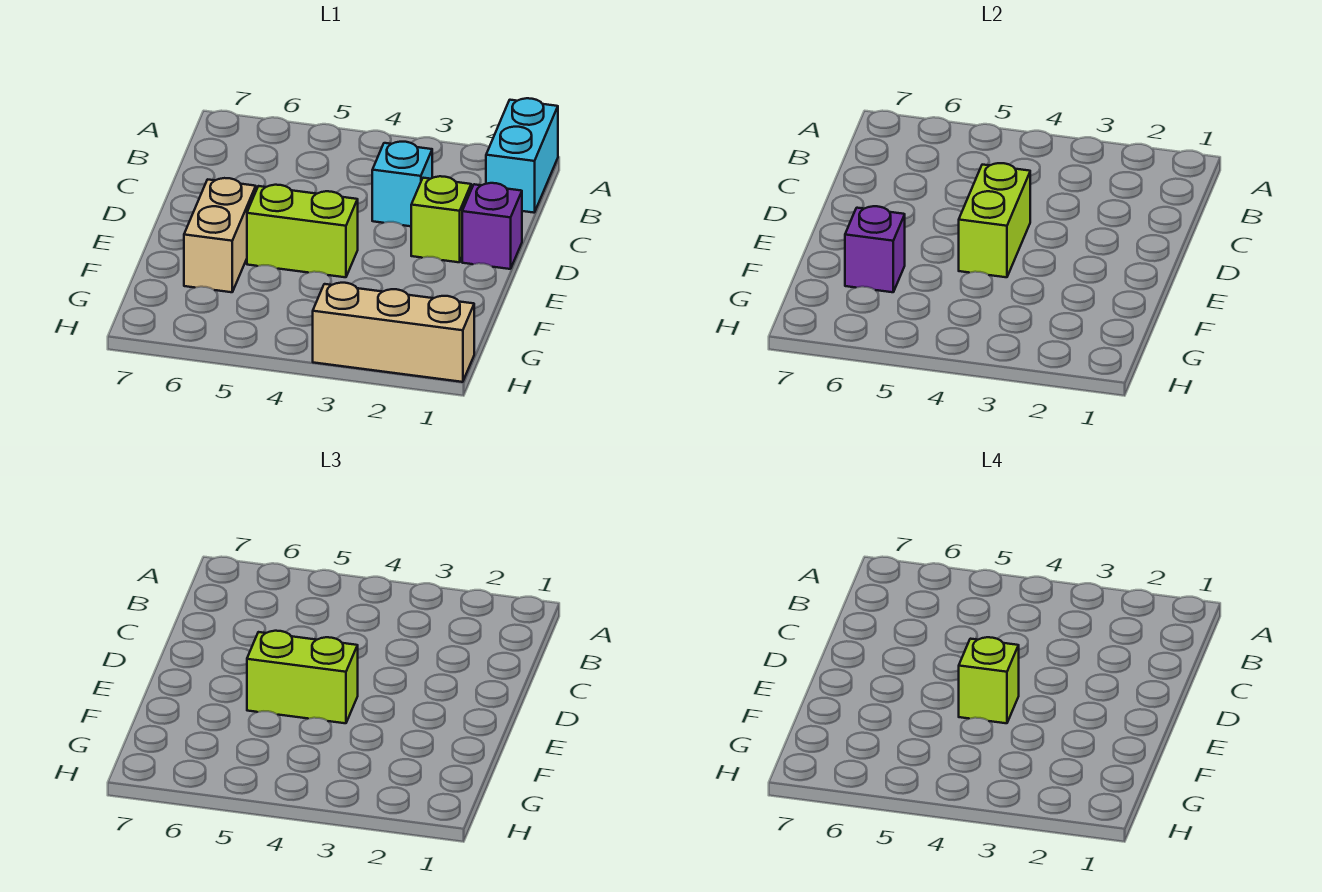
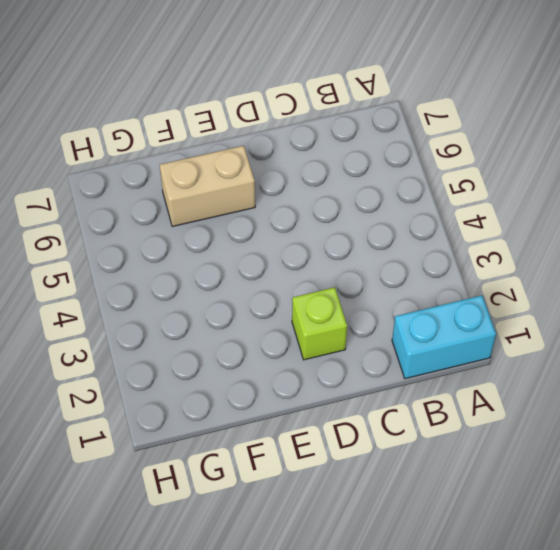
none -> cyan brick C3 level 1
none -> purple brick D1 level 1

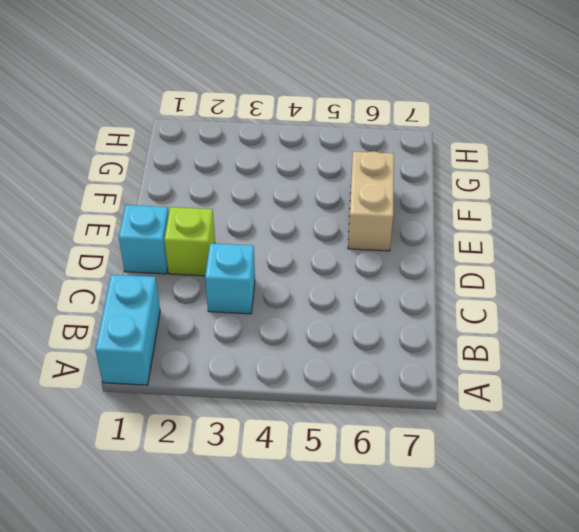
cyan brick D1 level 1 -> purple brick D1 level 1
none -> lime brick E4:E5 level 1
none -> tan brick H1:H3 level 1

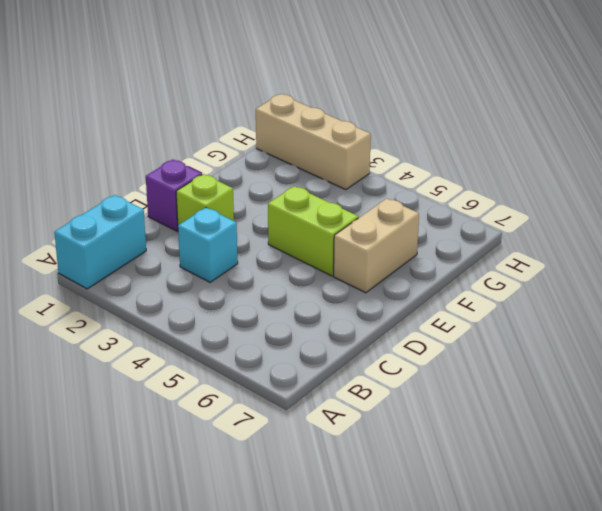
none -> lime brick D4:E4 level 2
none -> purple brick F6 level 2

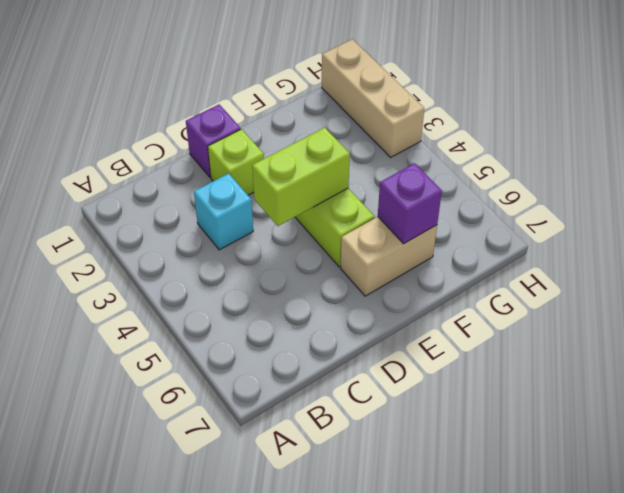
none -> cyan brick A1:B1 level 1
none -> lime brick E4:E5 level 3

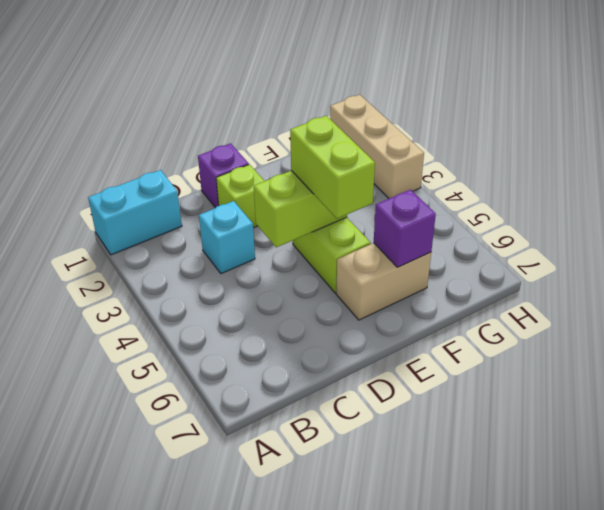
none -> lime brick E4 level 4

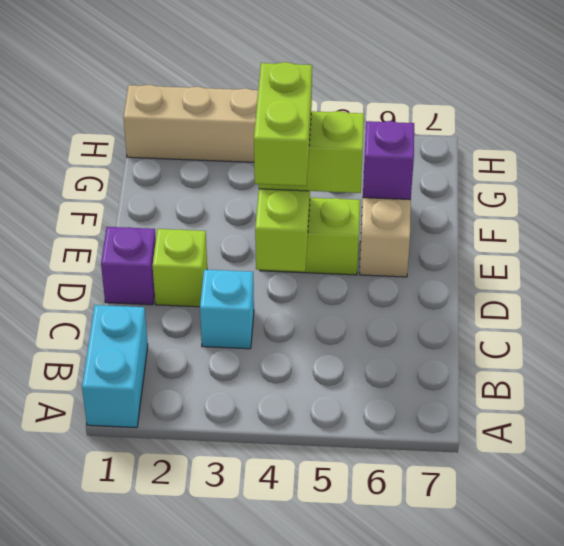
lime brick D4:E4 level 4 -> lime brick E4 level 4

